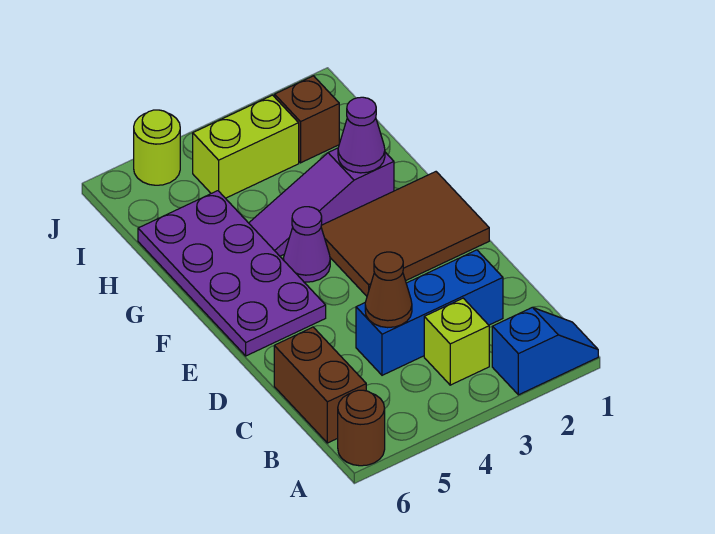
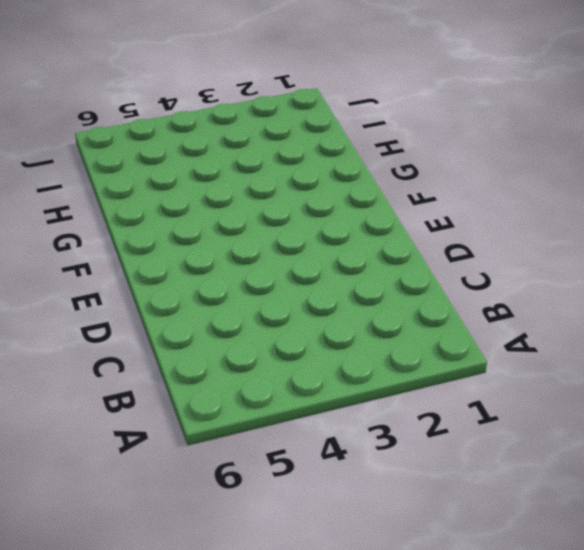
none -> blue slope A1:A2 level 1 top 2
none -> brown round brick A6 level 1
none -> lime brick B3 level 1

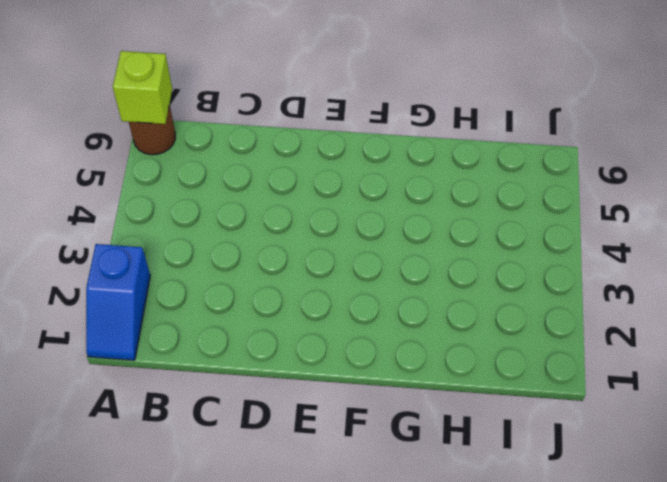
lime brick A6 level 2 -> lime brick B3 level 1
none -> brown brick B6:C6 level 1
none -> blue brick C2:C4 level 1
none -> brown tile E1:F3 level 1

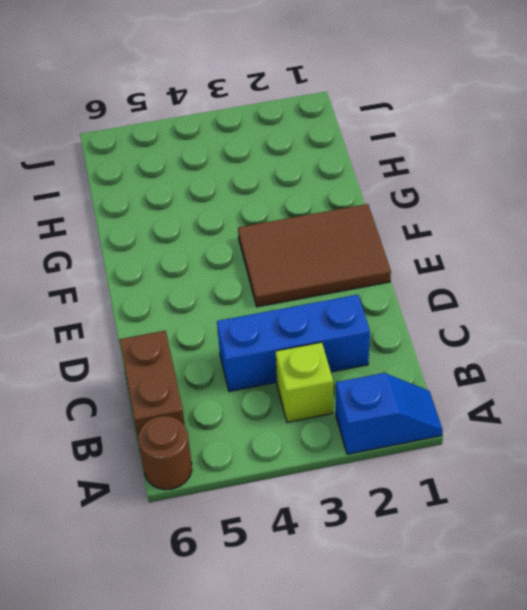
none -> purple plate E5:H6 level 1
none -> purple cone F4 level 1
none -> purple slope G2:G4 level 1 top 2

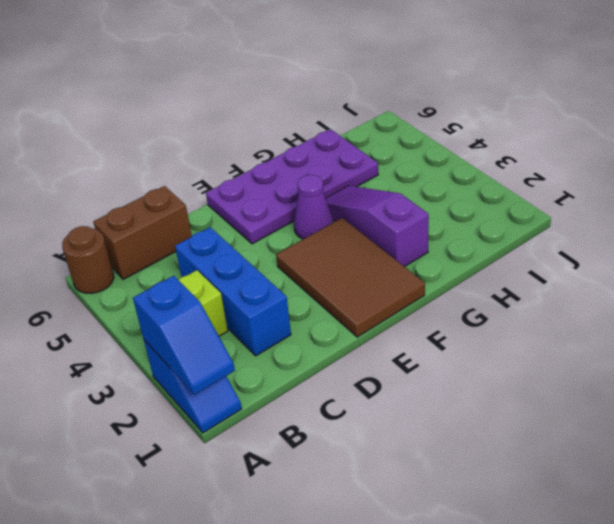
blue slope A1:A2 level 2 top 2 -> none
none -> brown brick I2 level 1
none -> lime brick I3:I4 level 1
none -> lime round brick J5 level 1

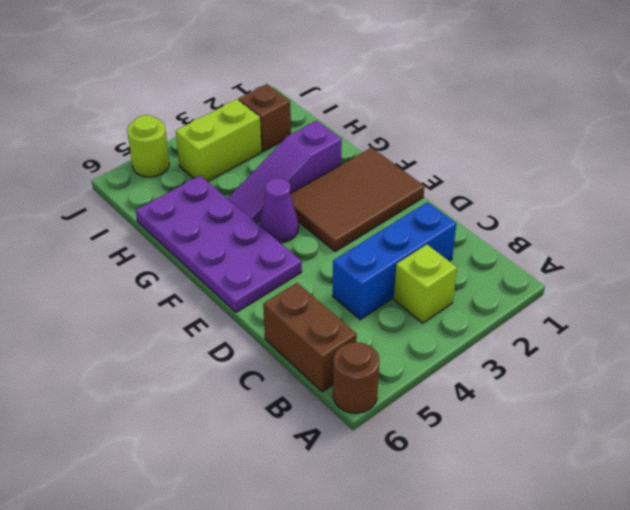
none -> blue slope A1:A2 level 1 top 2
none -> brown cone C4 level 2
none -> purple cone G2 level 2

